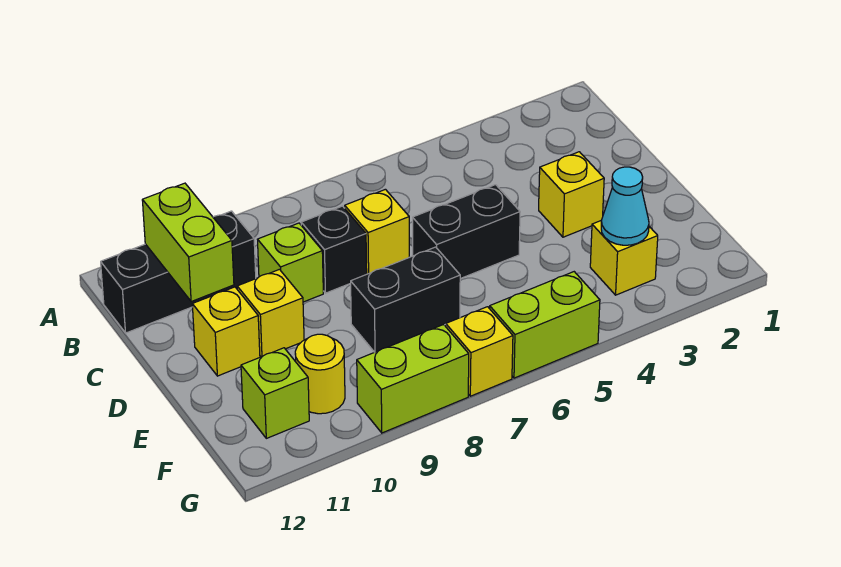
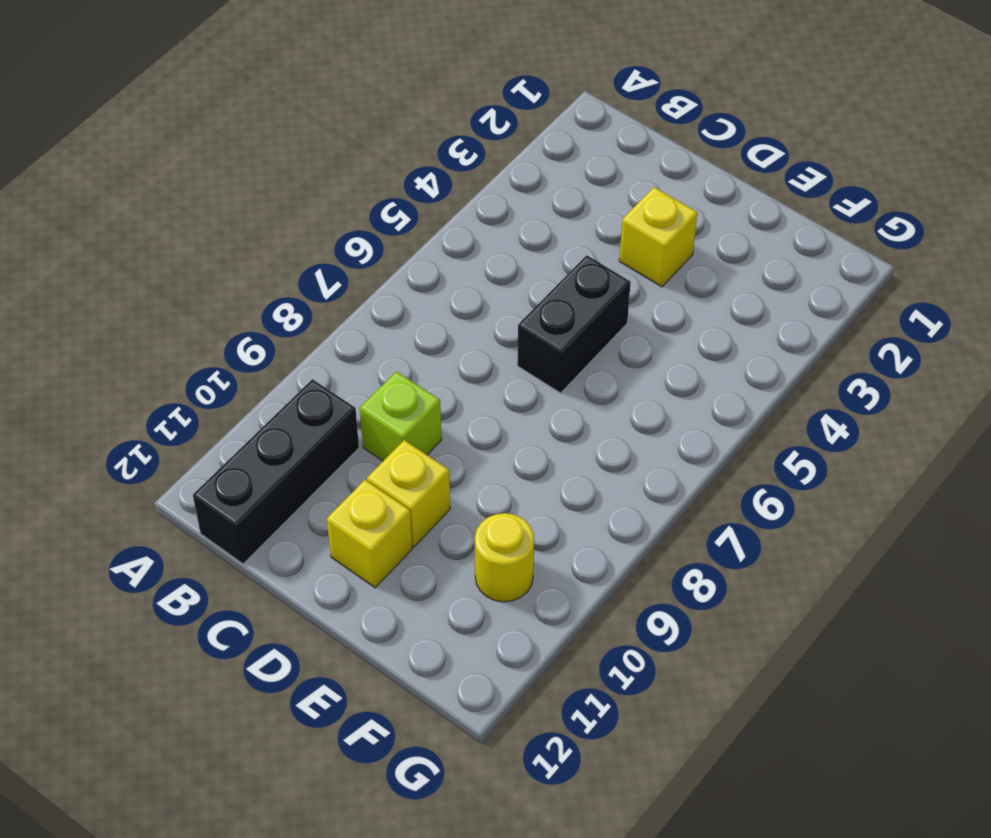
none -> yellow brick C7 level 1
none -> black brick C8 level 1
none -> black brick E7:E8 level 1

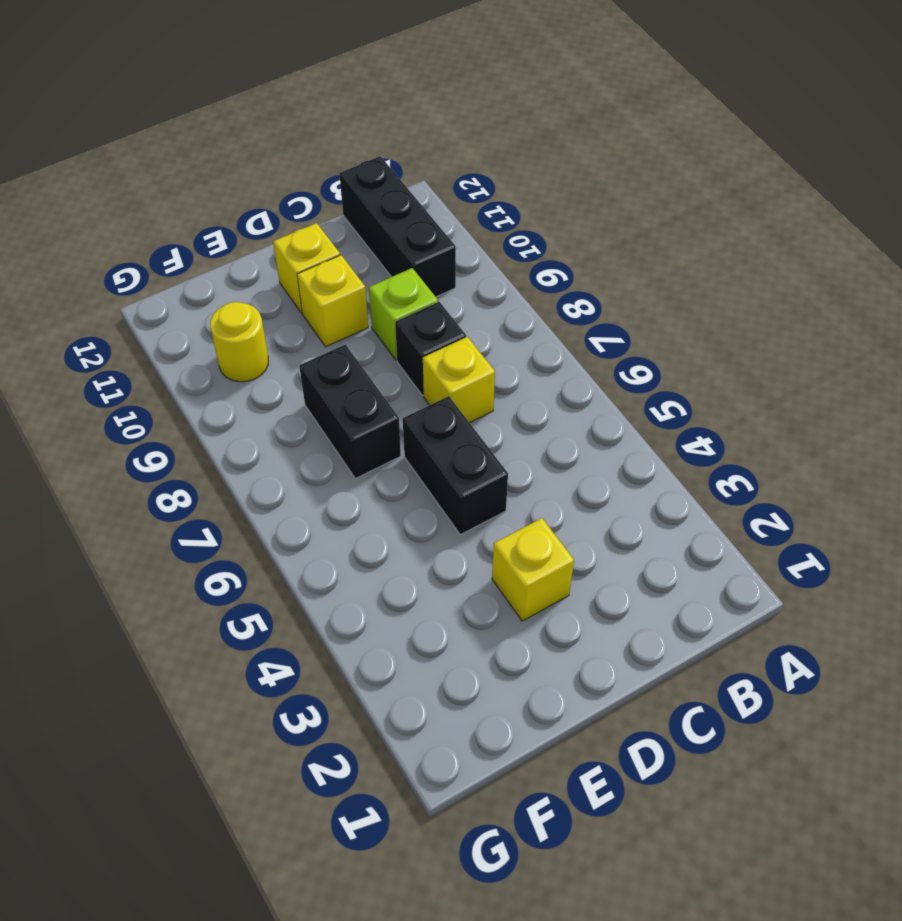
none -> yellow brick F3 level 1
none -> lime brick F11 level 1
none -> lime brick G5:G6 level 1

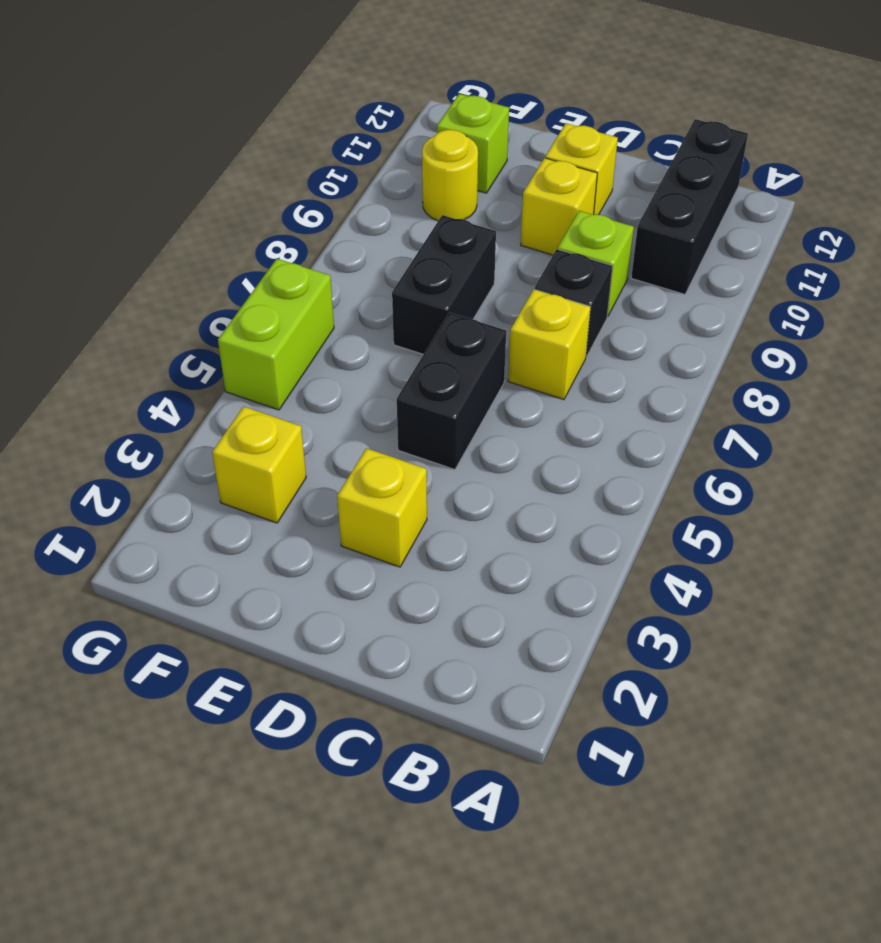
none -> yellow brick G7 level 1
none -> lime brick G8:G9 level 1
none -> lime brick B11:C11 level 2

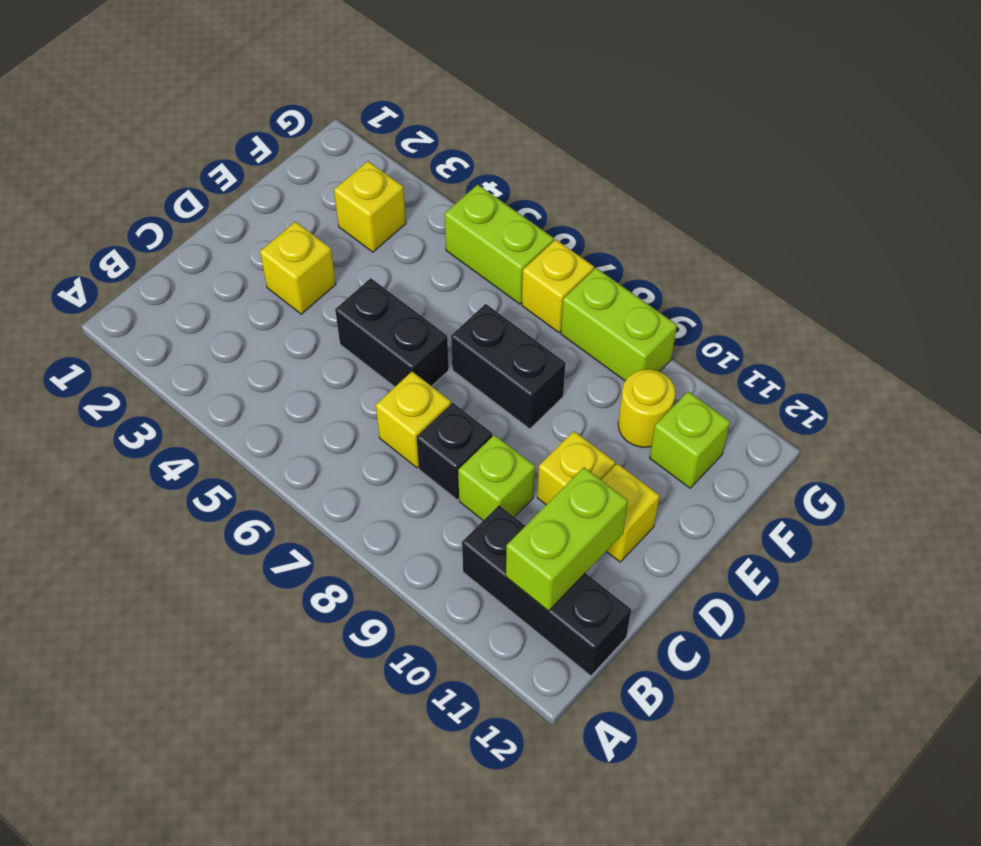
none -> cyan cone F3 level 2

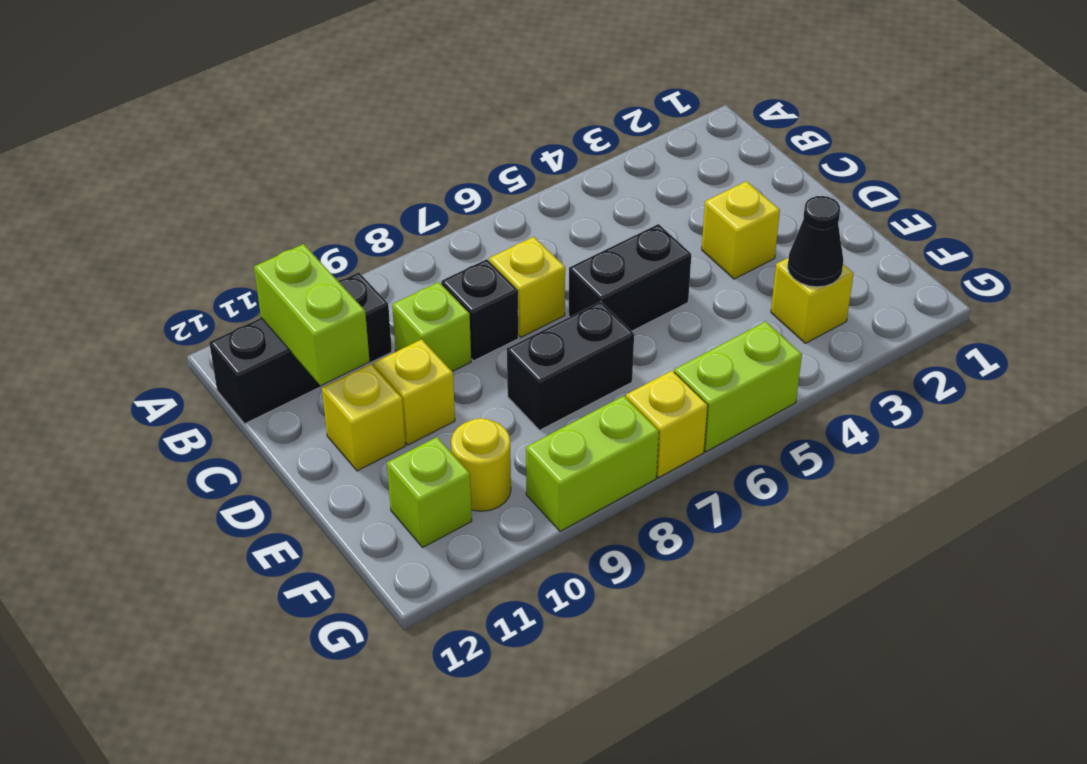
black cone F3 level 2 -> cyan cone F3 level 2

